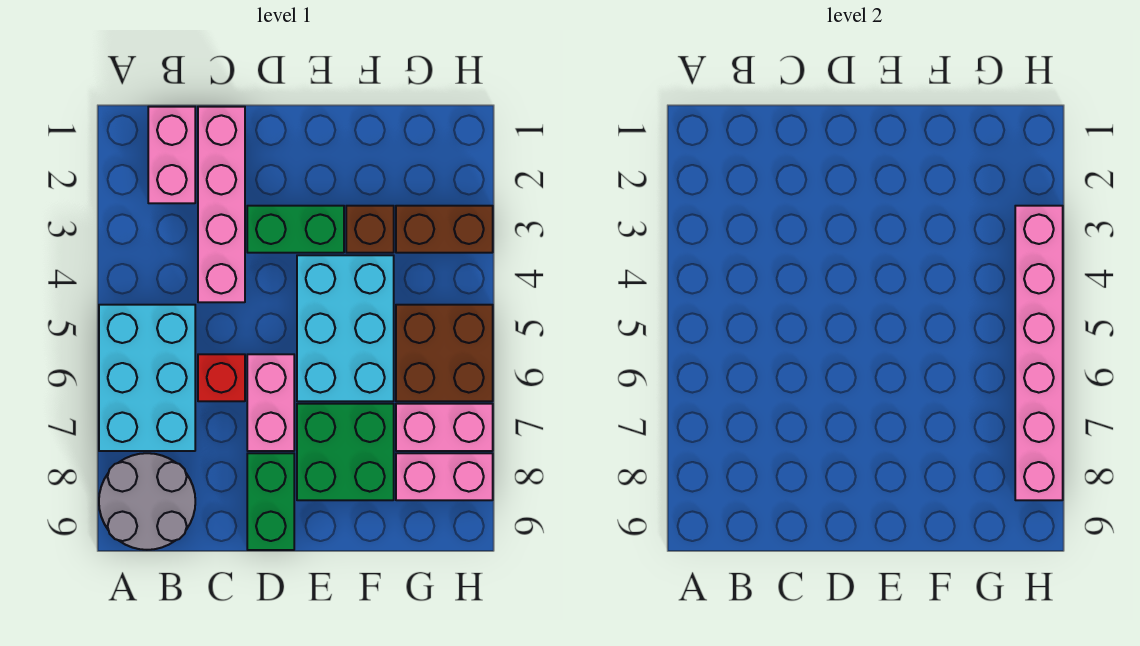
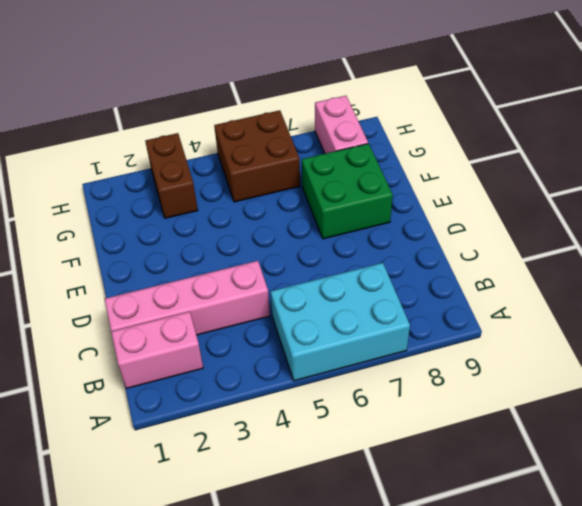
none -> grey round brick A8:B9 level 1
none -> red brick C6 level 1
none -> green brick D3:E3 level 1

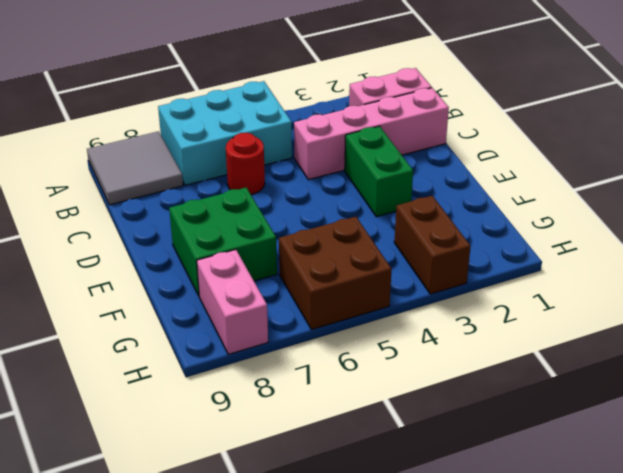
grey tile A8:B9 level 1 -> grey round brick A8:B9 level 1
red round brick C6 level 1 -> red brick C6 level 1
none -> pink brick D6:D7 level 1
none -> green brick D8:D9 level 1
none -> cyan brick E4:F6 level 1

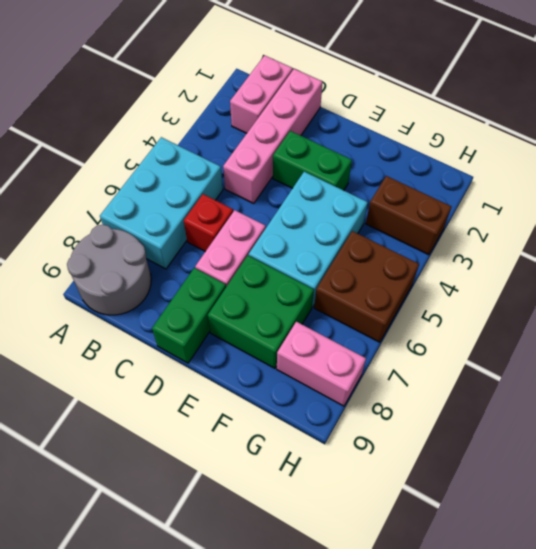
none -> brown brick F3 level 1
none -> pink brick G7:H7 level 1
none -> pink brick H3:H8 level 2

